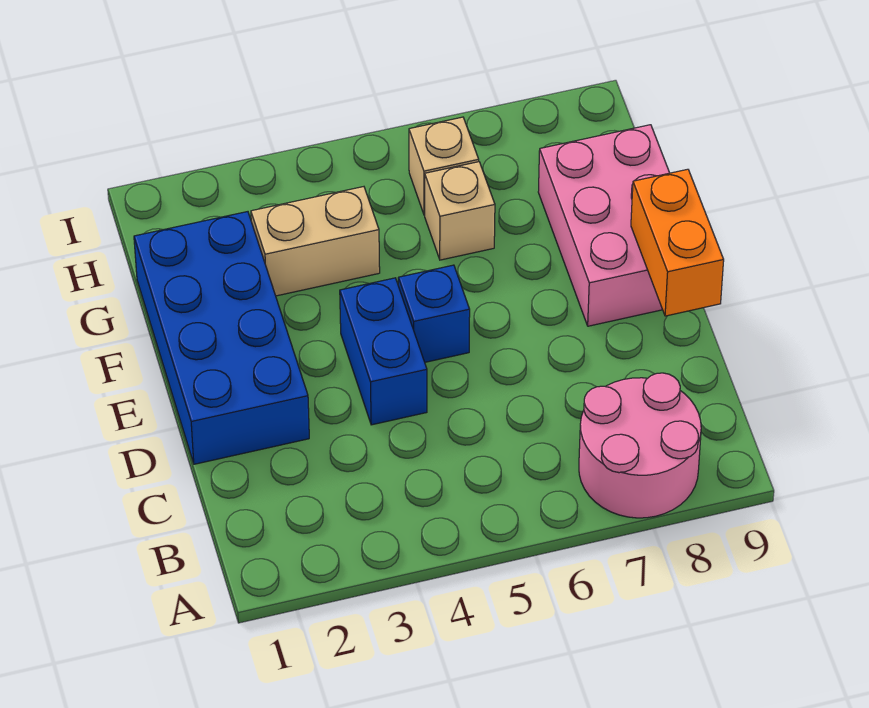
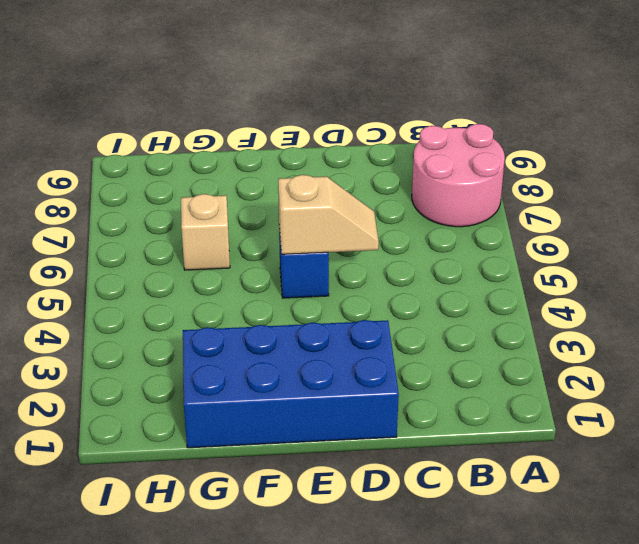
tan slope D5:E5 level 2 top E -> none
none -> blue brick D4:E4 level 1
none -> pink brick E8:G9 level 1

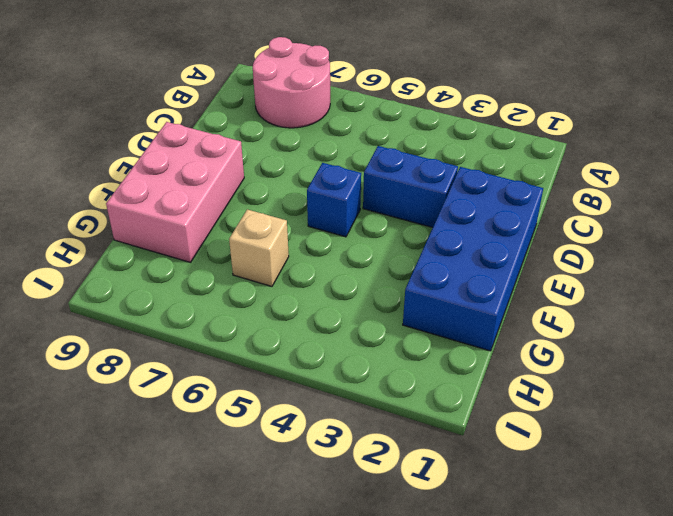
blue brick D3:D4 level 1 -> blue brick D4:E4 level 1
none -> tan brick G3:G4 level 1
none -> tan brick H6 level 1

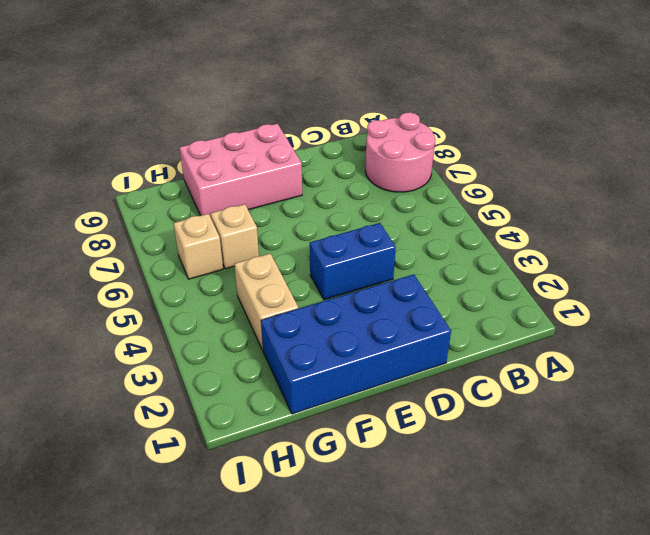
none -> blue brick E5 level 1
none -> orange brick D9:E9 level 2

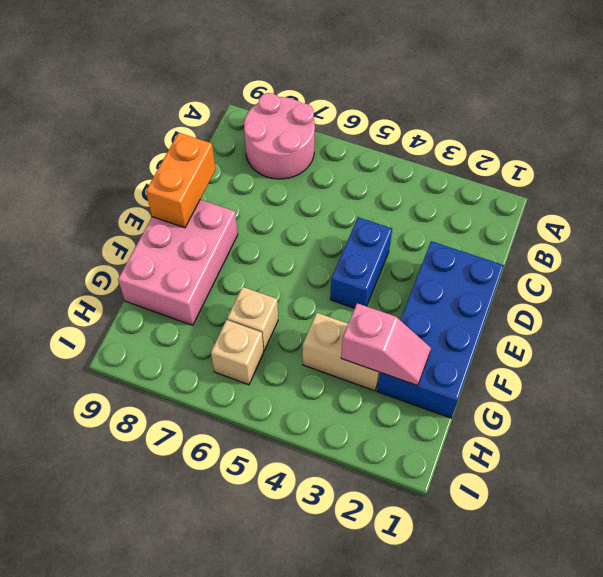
pink slope G2:G3 level 2 top 3 -> none
none -> blue brick E5 level 1

